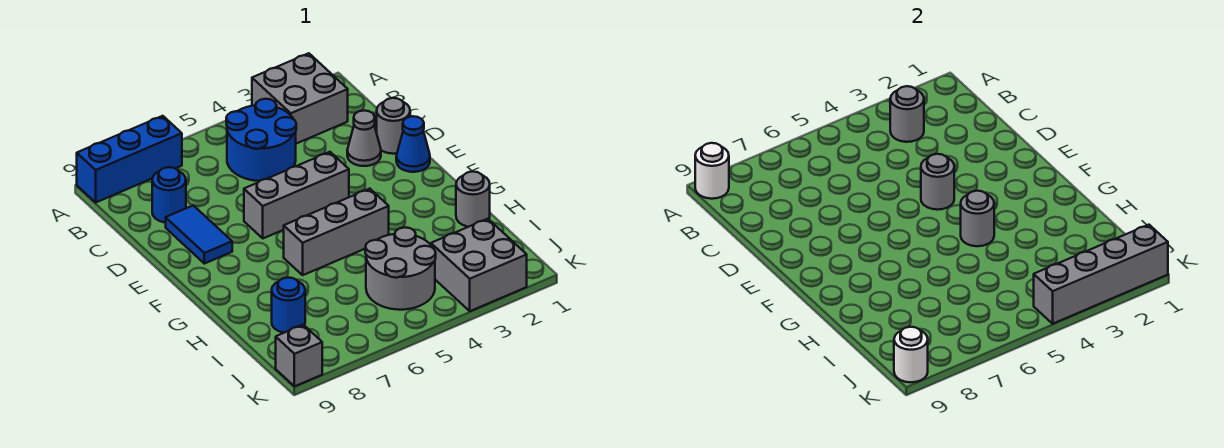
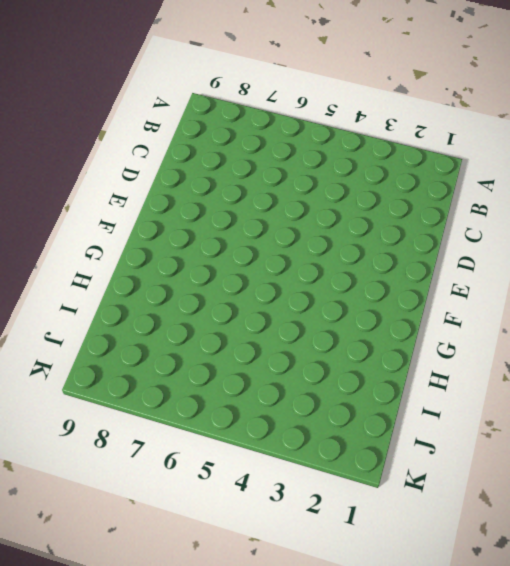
none -> grey brick A2:B3 level 1
none -> blue brick A7:A9 level 1
none -> blue round brick B4:C5 level 1

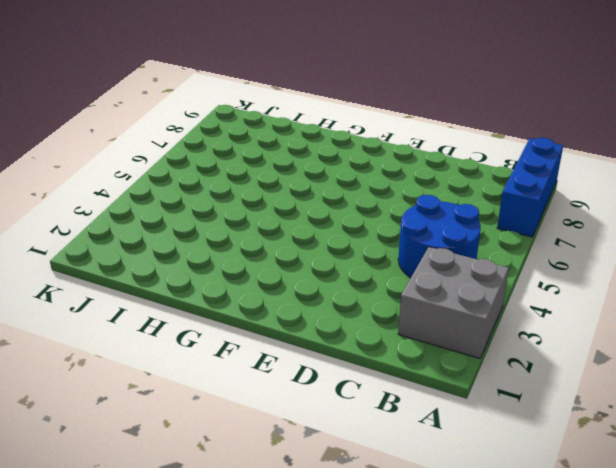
none -> blue round brick C8 level 1
none -> grey round brick D1 level 1
none -> grey cone D2 level 1

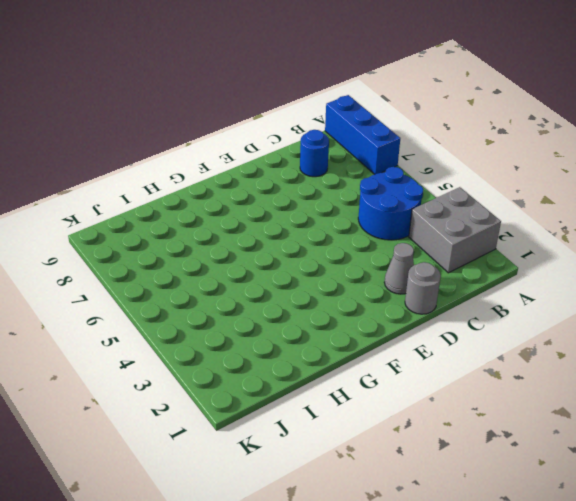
none -> blue tile D8:E8 level 1
none -> blue cone E1 level 1
none -> grey brick E4:E6 level 1

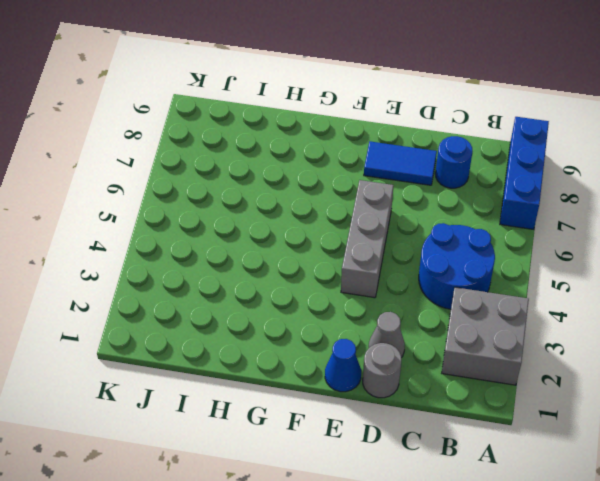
none -> grey brick G4:G6 level 1
none -> grey round brick H1 level 1
none -> grey round brick I4:J5 level 1

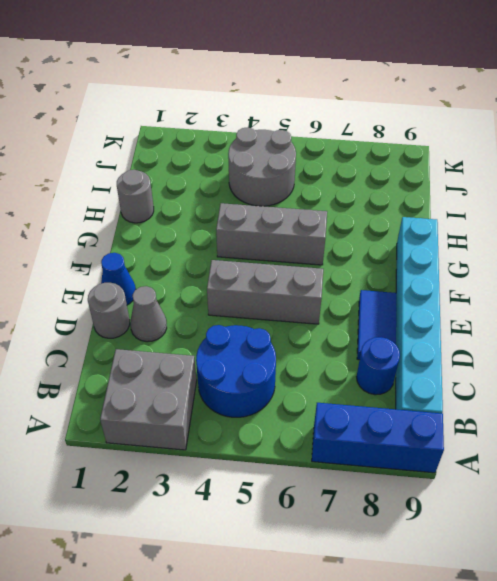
cyan brick B9:G9 level 1 -> none
none -> blue round brick I8 level 1
none -> grey brick J2:K3 level 1
none -> grey brick K9 level 1

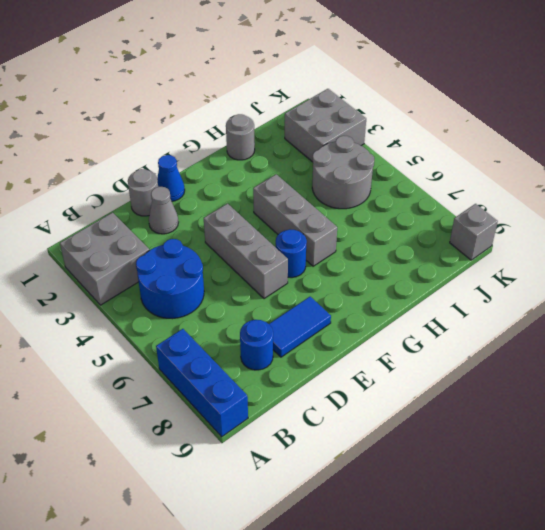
blue round brick F6 level 1 -> blue round brick I8 level 1
none -> white round brick A9 level 2
none -> grey round brick B3 level 2
none -> grey round brick E4 level 2

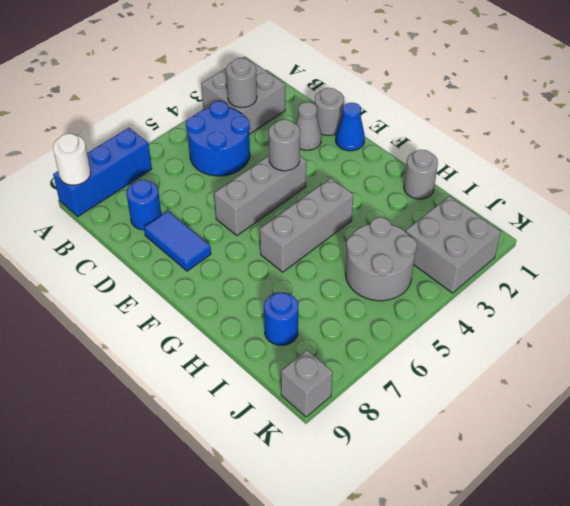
none -> grey round brick G4 level 2
none -> grey brick K1:K4 level 2
none -> white round brick K9 level 2

